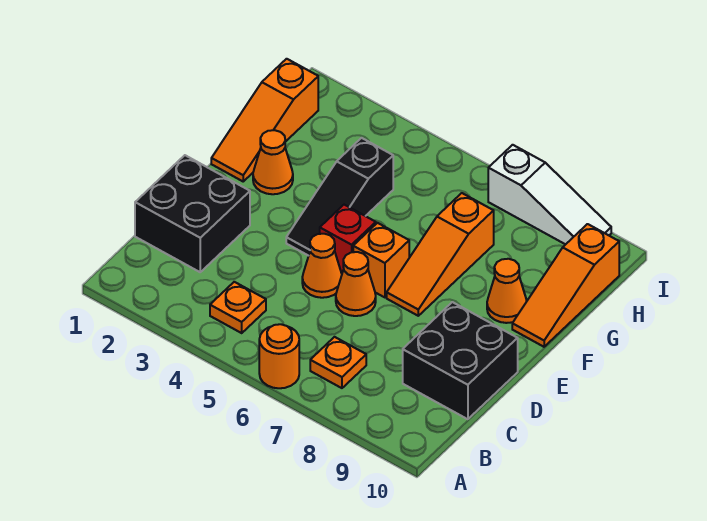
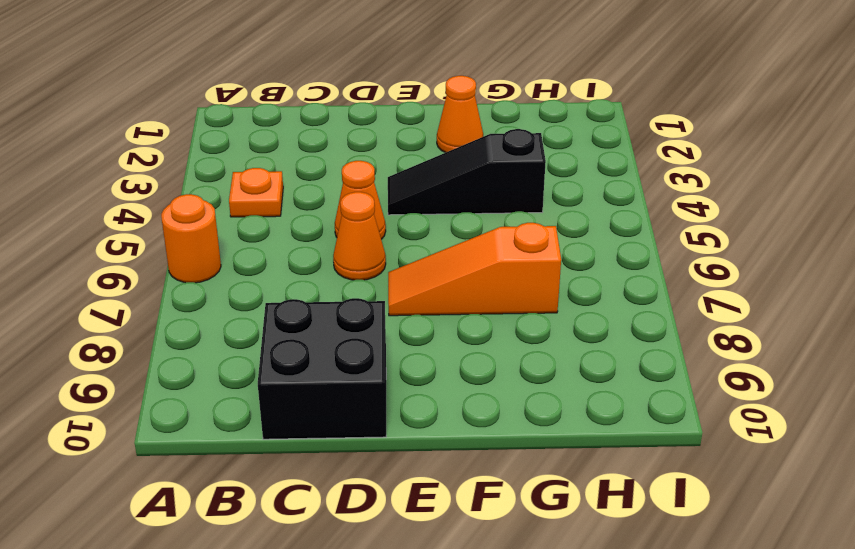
none -> orange plate B7 level 1
none -> black brick C1:D2 level 1
none -> red brick E5 level 1

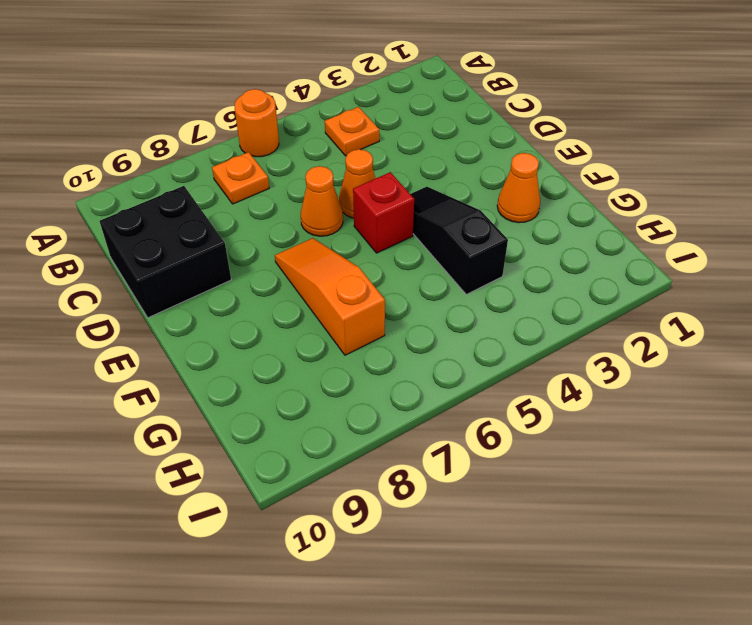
none -> black brick C1:D2 level 1
none -> orange brick E6 level 1
none -> orange slope F1:H1 level 1 top H

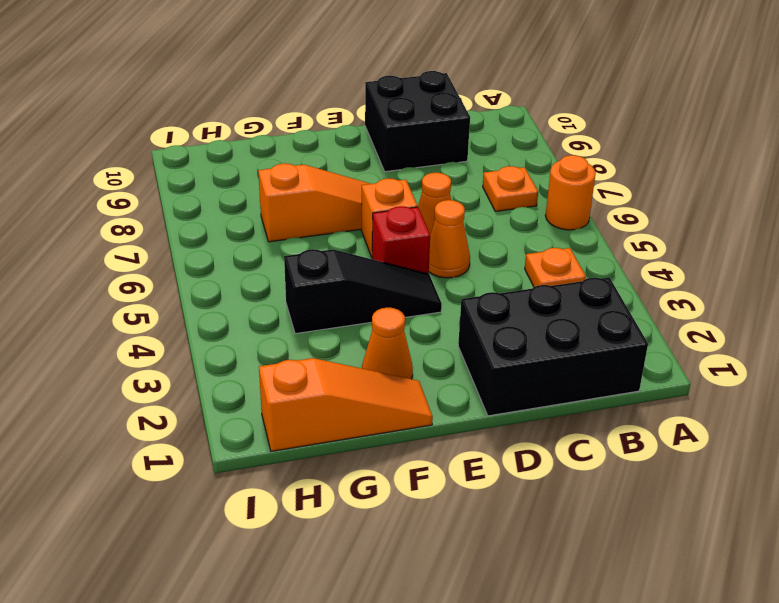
black brick B1:D2 level 1 -> black brick C1:D2 level 1
none -> orange cone F9 level 1
none -> orange slope F10:H10 level 1 top H
none -> white slope I7:I9 level 1 top 7

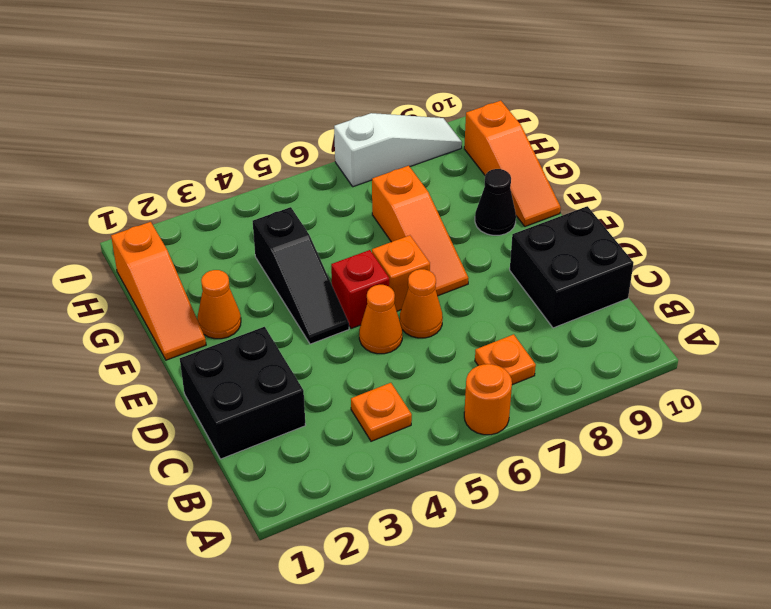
black cone F9 level 1 -> orange cone F9 level 1

